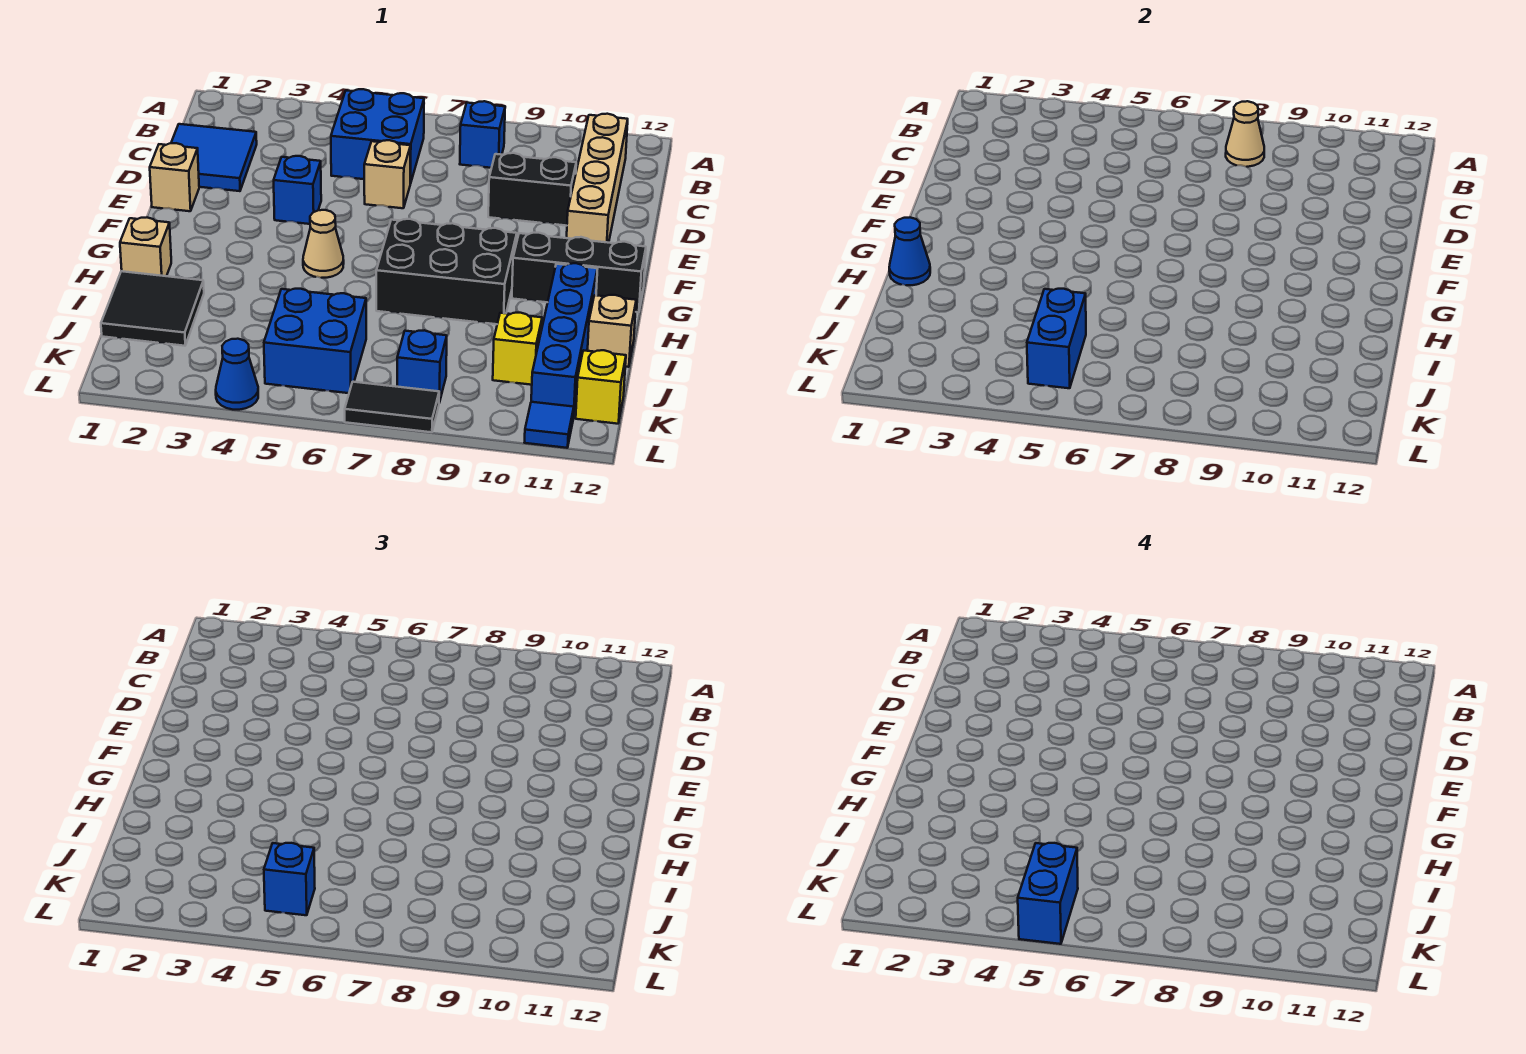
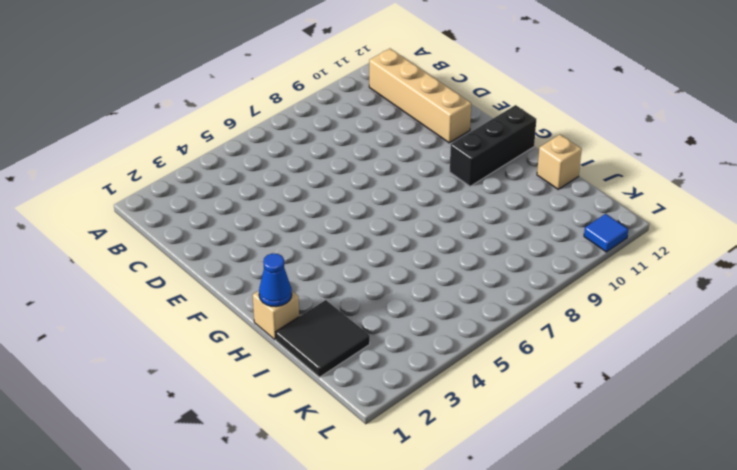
none -> blue brick B5:C6 level 1
none -> blue brick B8 level 1
none -> blue tile C1:D2 level 1

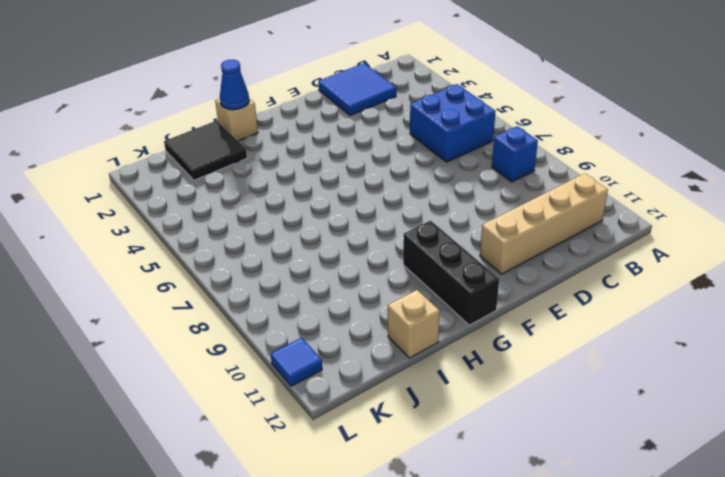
none -> tan brick D6 level 1
none -> black brick D9:D10 level 1
none -> tan brick E1 level 1

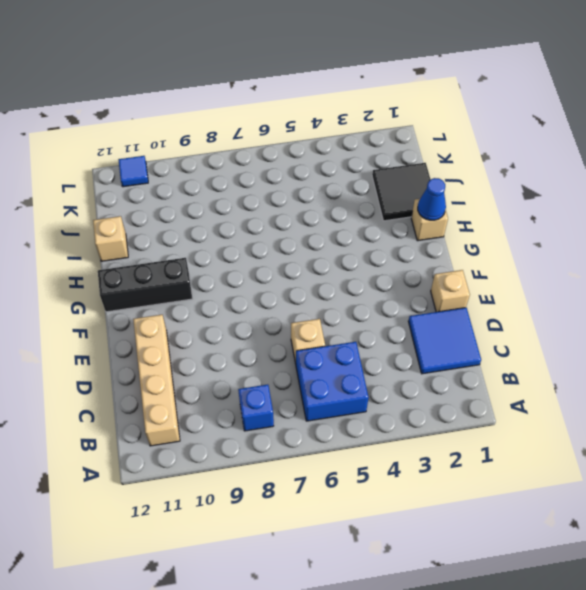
none -> black brick D9:D10 level 1
none -> blue brick E4 level 1
none -> tan cone G5 level 1

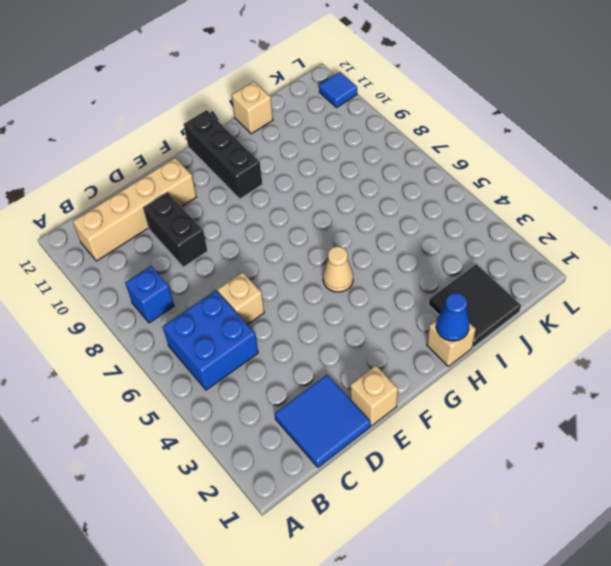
none -> blue brick E4 level 1
none -> black brick G7:H9 level 1
none -> blue brick H11:K11 level 1

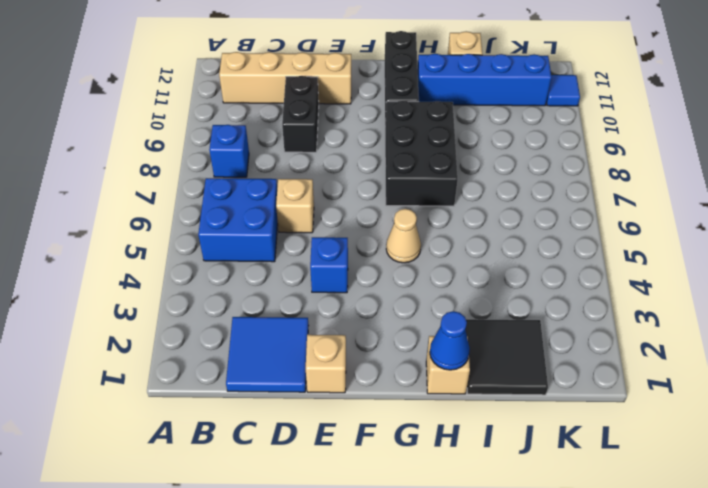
none -> blue brick J5:K6 level 1
none -> yellow brick J10 level 1
none -> blue brick K8 level 1

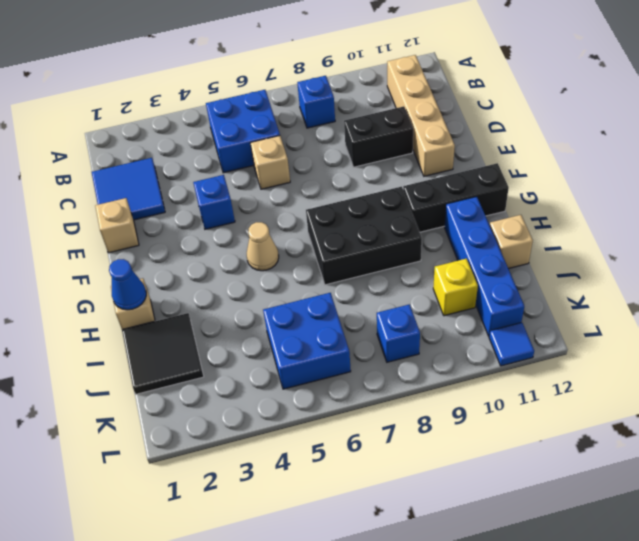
none -> yellow brick K12 level 1
none -> blue cone L4 level 1
none -> black tile L7:L8 level 1

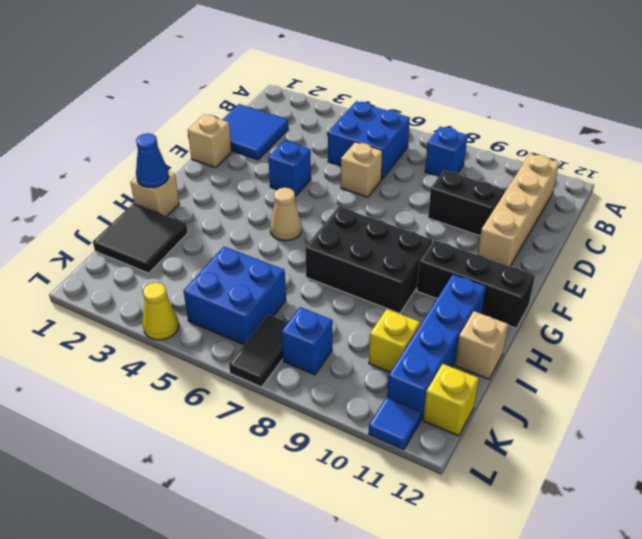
black tile K7:L7 level 1 -> black tile L7:L8 level 1
yellow cone L4 level 1 -> blue cone L4 level 1
none -> tan cone B8 level 2
none -> blue brick J5:K5 level 2
none -> blue brick K5 level 3

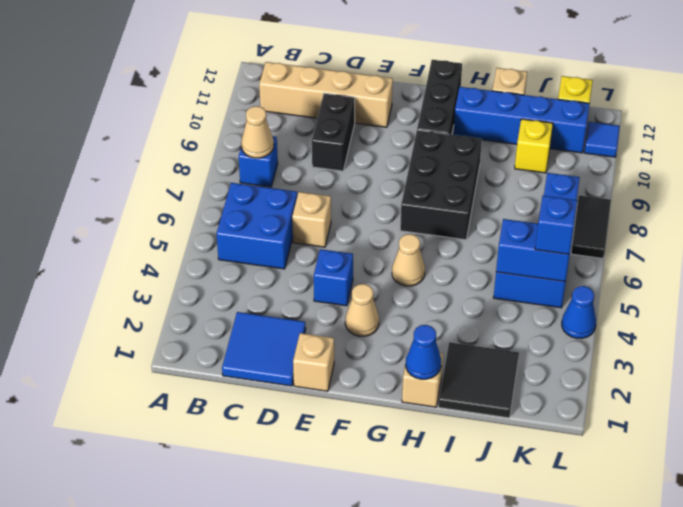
tan cone F3 level 1 -> none
none -> blue brick K5:L5 level 4

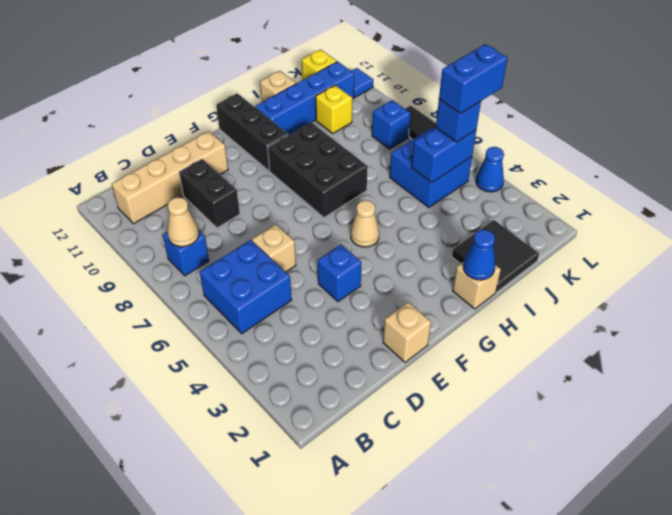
none -> blue tile C1:D2 level 1

